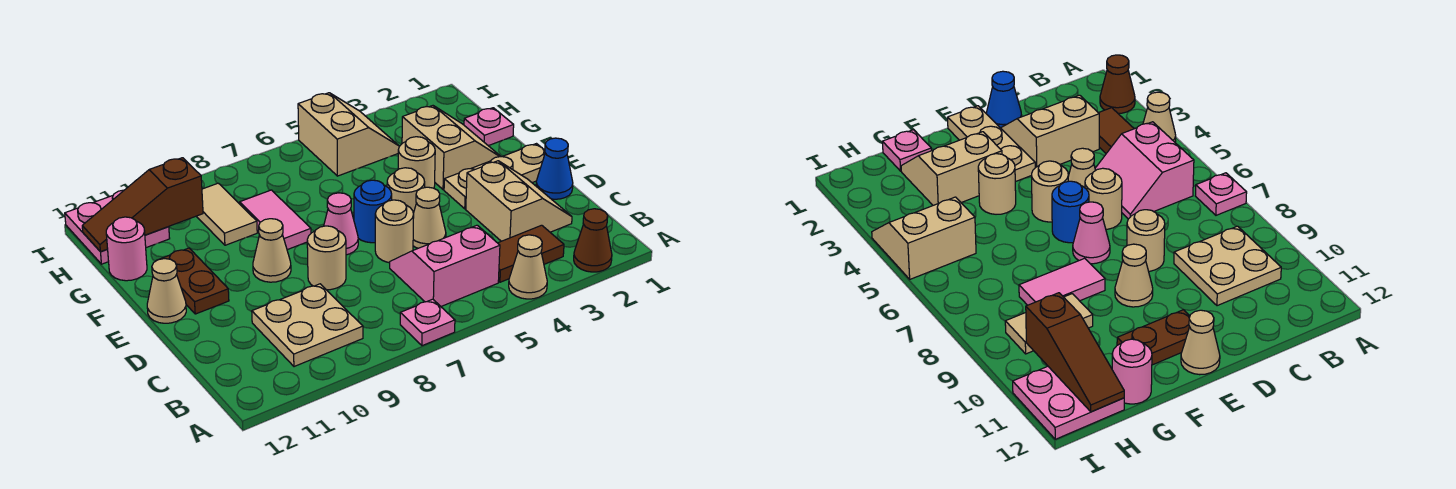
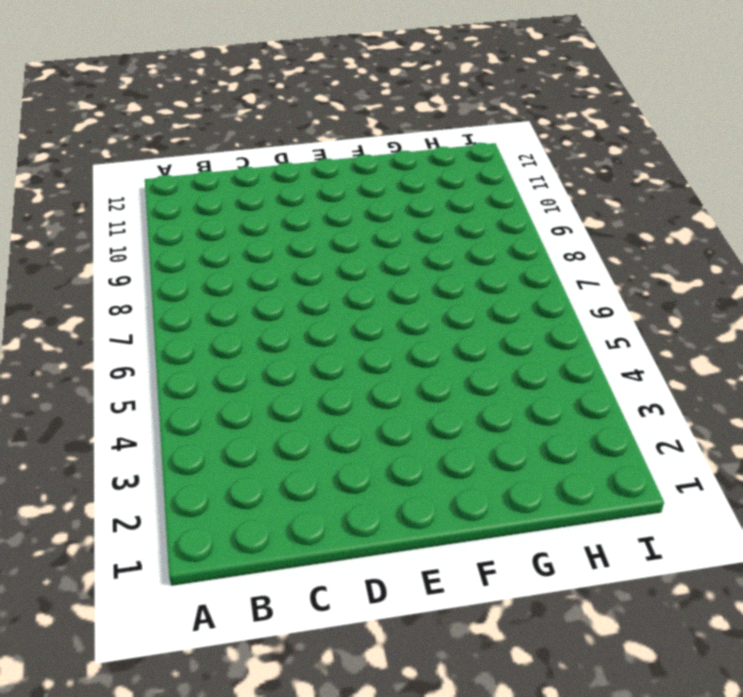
none -> brown cone A2 level 1
none -> tan cone A4 level 1
none -> pink plate A7 level 1

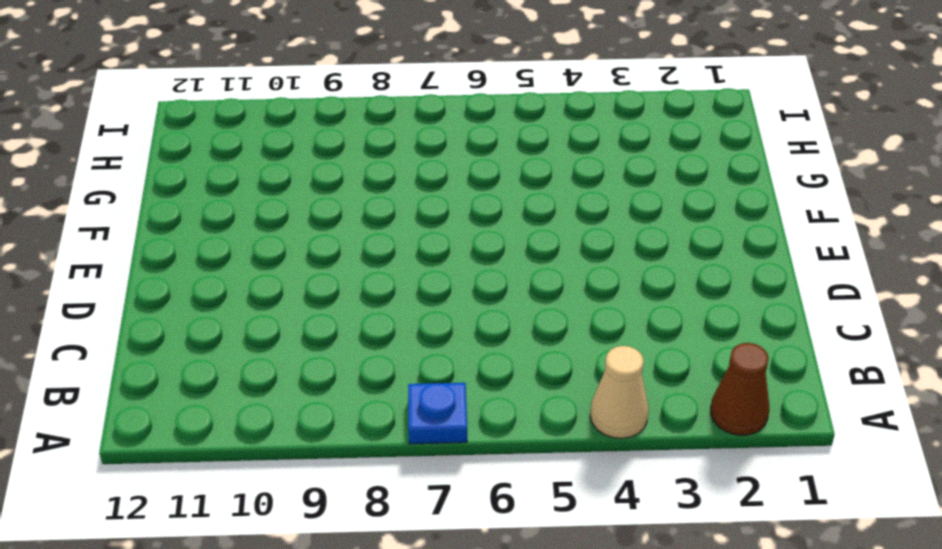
blue plate A7 level 1 -> pink plate A7 level 1
none -> brown tile B3:B4 level 1
none -> pink slope B5:C6 level 1 top B
none -> tan plate B9:C10 level 1

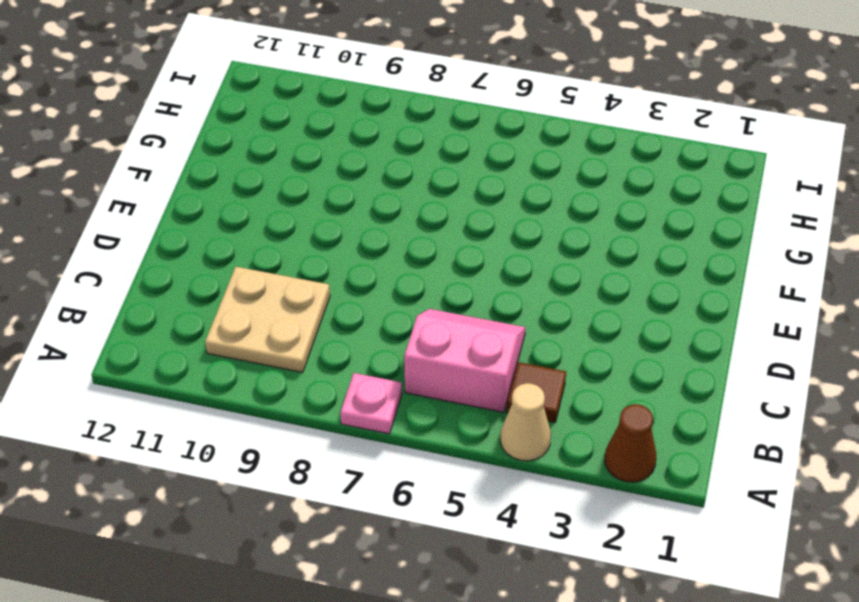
brown tile B4 level 1 -> brown tile B3:B4 level 1
none -> tan slope C2:D3 level 1 top 3
none -> blue cone D1 level 1
none -> tan cone D5 level 1

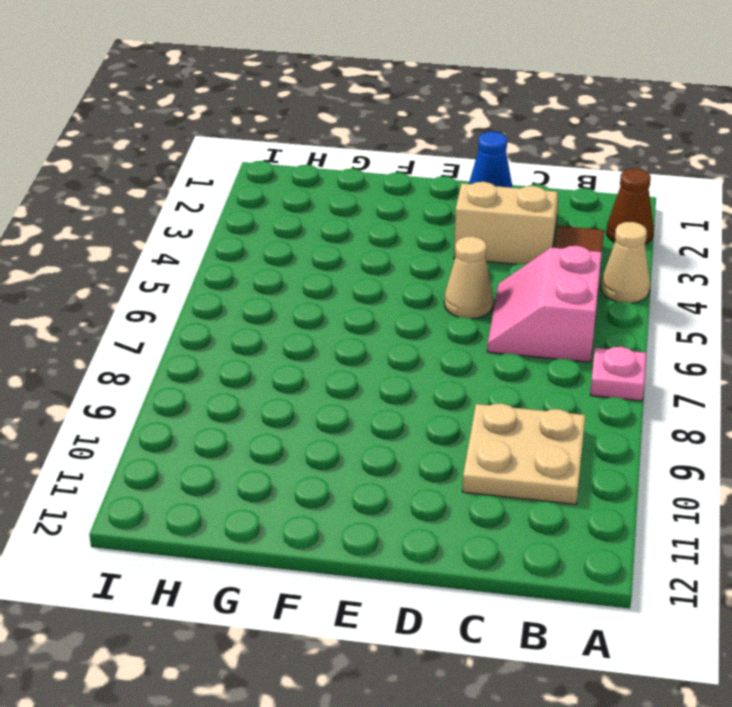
none -> tan round brick D6 level 1
none -> tan round brick D8 level 1
none -> tan plate E1:E3 level 1

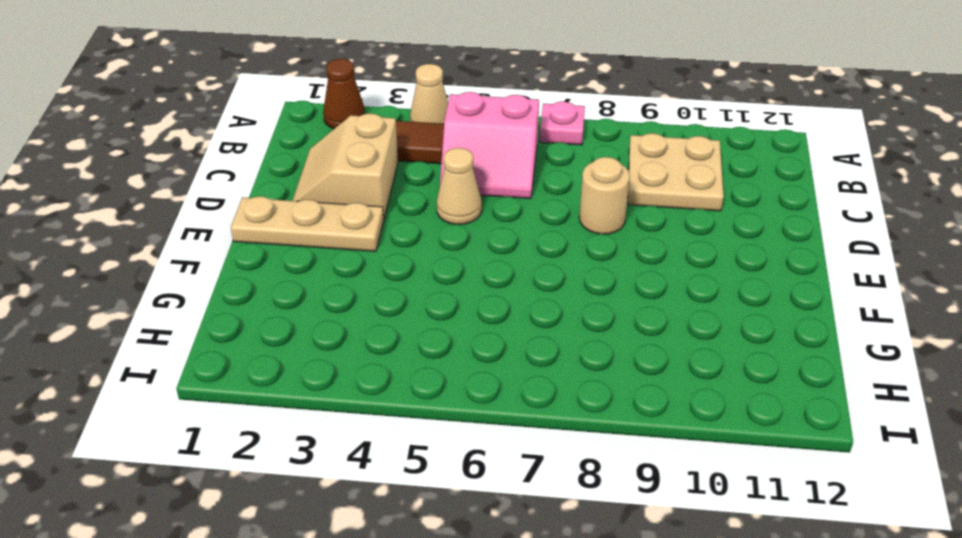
none -> blue cone D1 level 1
none -> tan round brick D6 level 1
none -> tan round brick E5 level 1

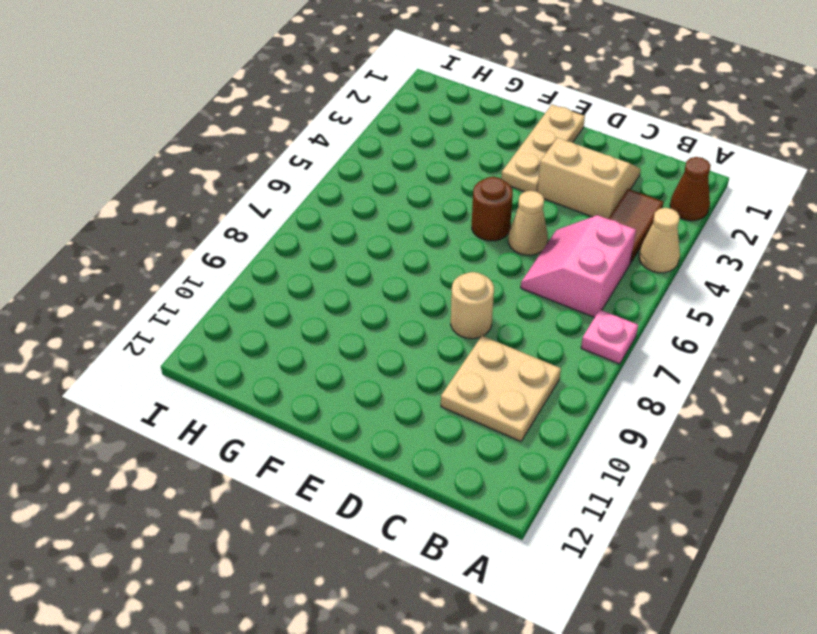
brown round brick E5 level 1 -> tan round brick E5 level 1
none -> blue cone D1 level 1
none -> tan round brick D6 level 1
none -> blue round brick E6 level 1

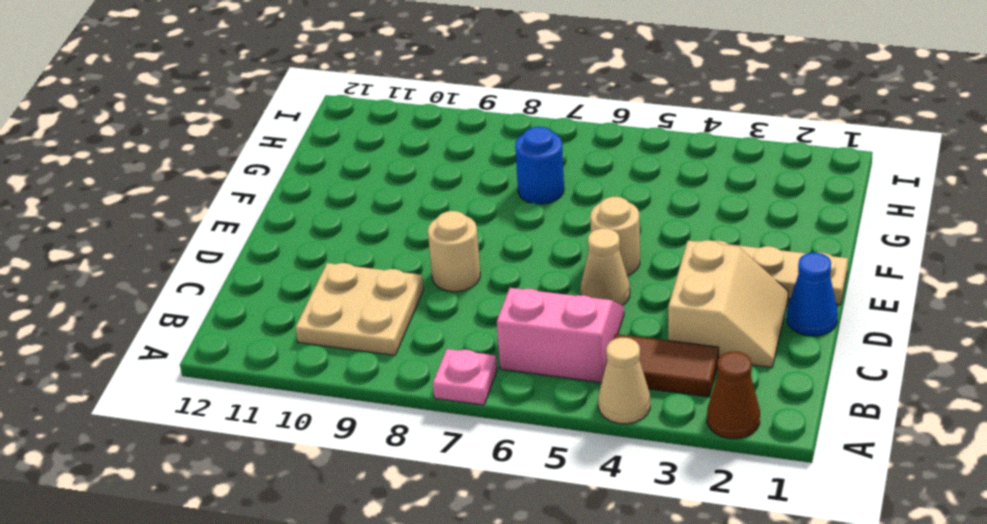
blue round brick G7 level 1 -> blue round brick E6 level 1
none -> tan round brick D6 level 1
none -> pink cone E7 level 1
none -> tan cone E9 level 1

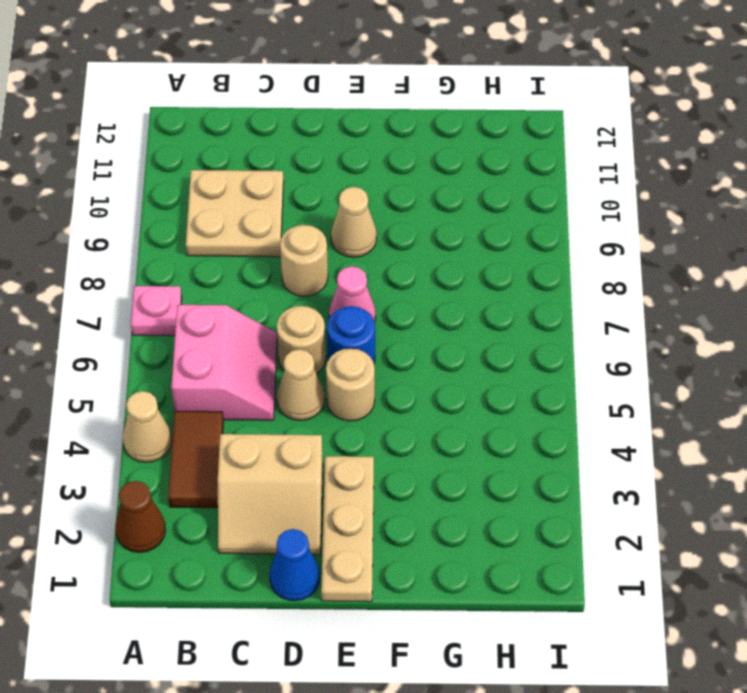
none -> brown plate E11:F11 level 1
none -> tan cone E12 level 1
none -> tan slope F2:G3 level 1 top 3

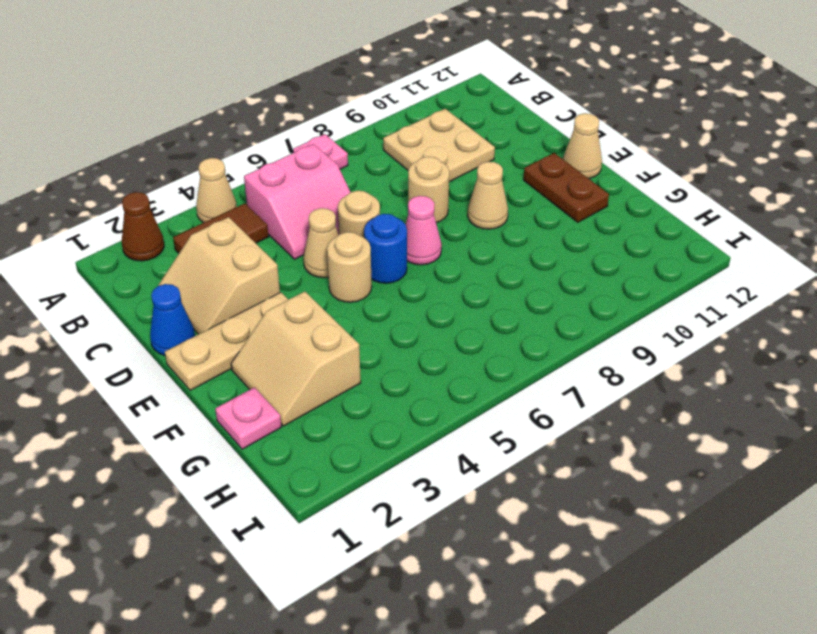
none -> tan round brick F4 level 1
none -> pink tile F8:G8 level 1
none -> tan tile G9:H9 level 1

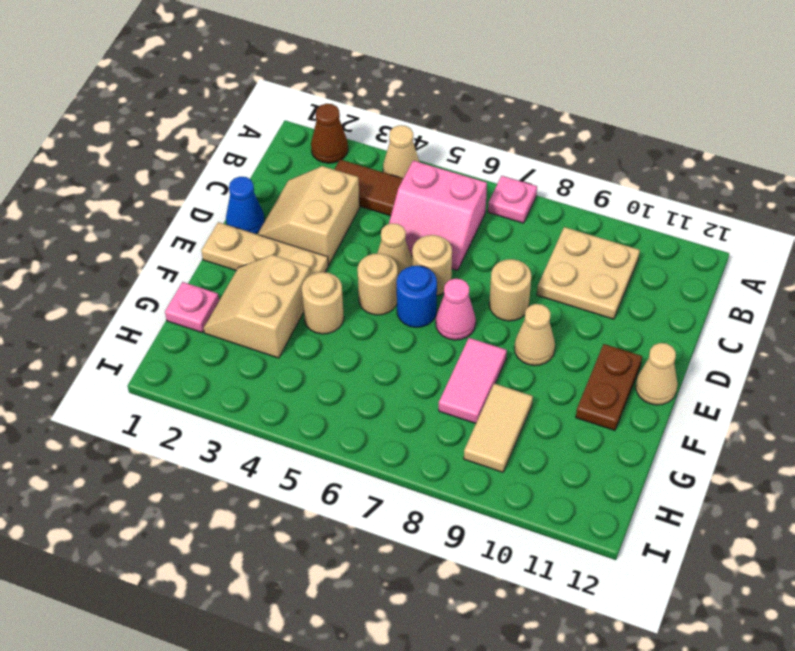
none -> pink round brick G12 level 1
none -> tan slope H4:I5 level 1 top 5
none -> pink plate H11:I12 level 1

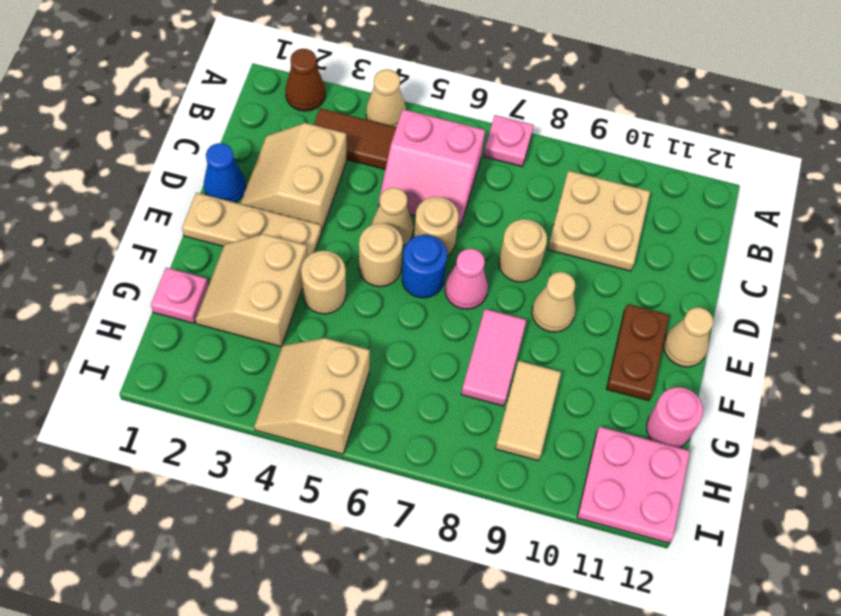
none -> brown slope H10:H12 level 2 top 10

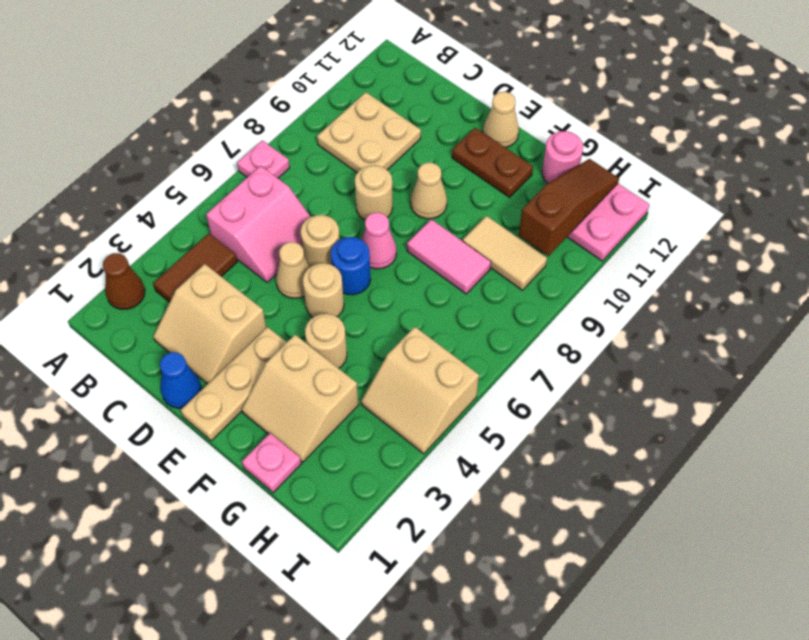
none -> tan cone A4 level 1

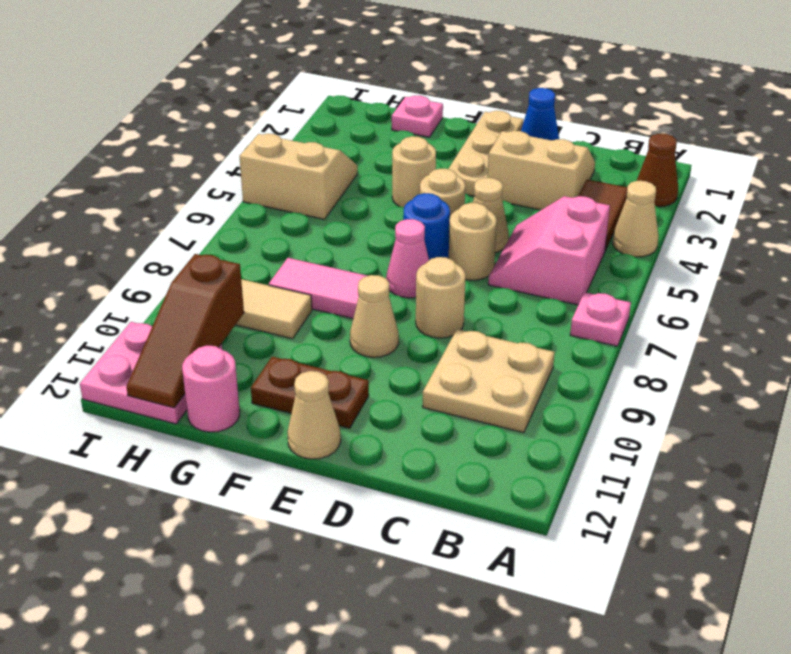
none -> tan slope F2:G3 level 1 top 3

